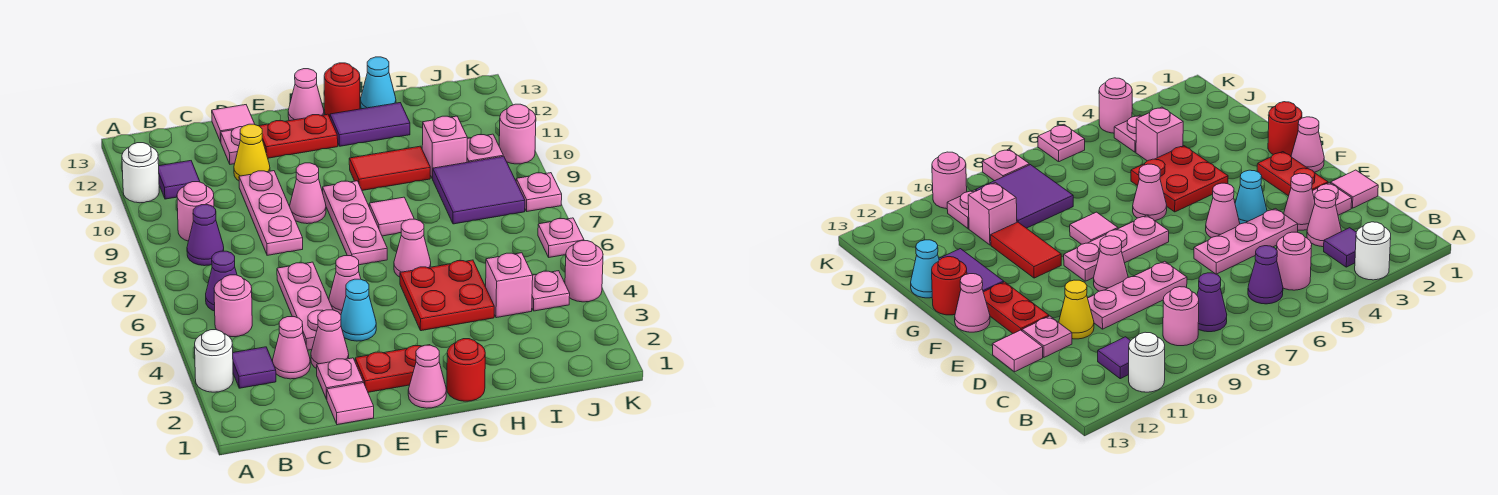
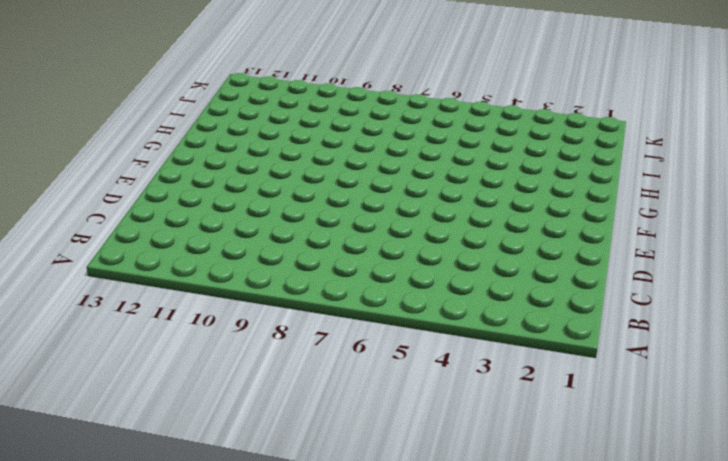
none -> white round brick A3 level 1
none -> white round brick A11 level 1
none -> purple tile B3 level 1
none -> pink round brick B5 level 1

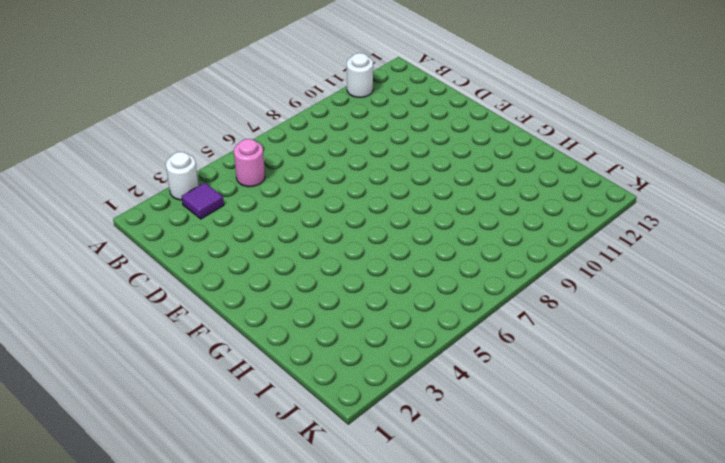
none -> purple cone B6 level 1
none -> purple cone B8 level 1
none -> pink round brick B9 level 1
none -> purple tile B11 level 1

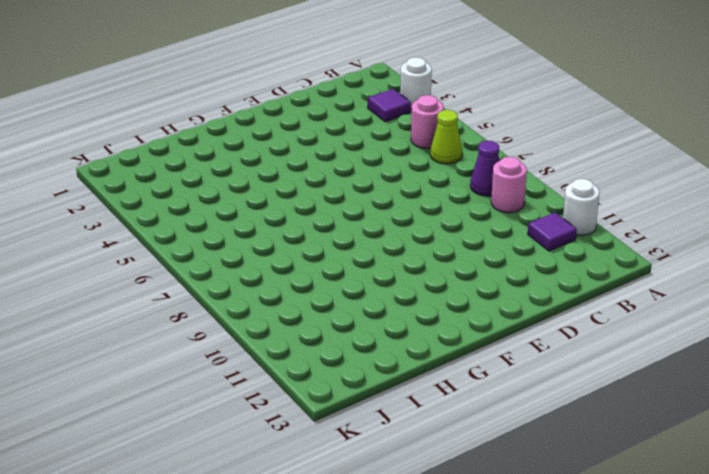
lime cone B6 level 1 -> purple cone B6 level 1
none -> pink cone C3 level 1
none -> pink tile D1 level 1
none -> pink plate D2 level 1
none -> pink cone D3 level 1

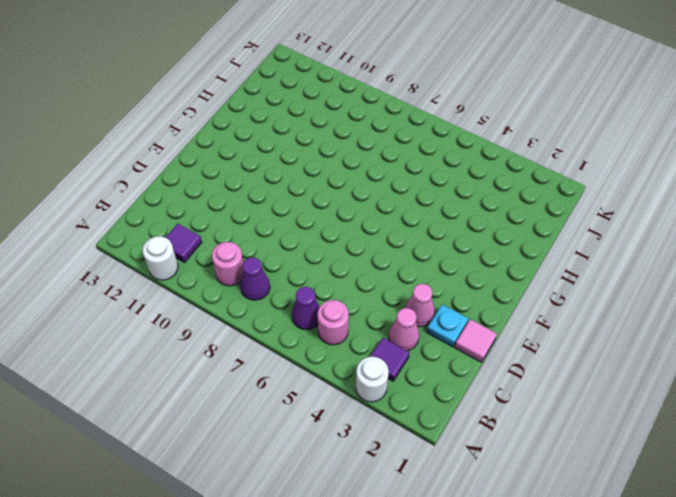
cyan plate D2 level 1 -> pink plate D2 level 1
none -> pink plate D4:D6 level 1
none -> pink plate D8:D10 level 1
none -> yellow cone D11 level 1
none -> pink plate D12 level 1

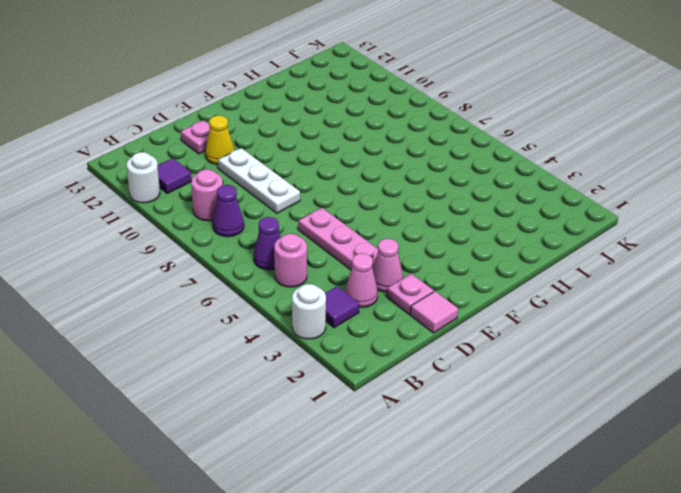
white plate D8:D10 level 1 -> pink plate D8:D10 level 1
none -> pink tile D13 level 1
none -> red plate E2:F2 level 1
none -> cyan cone E4 level 1
none -> pink cone E5 level 1

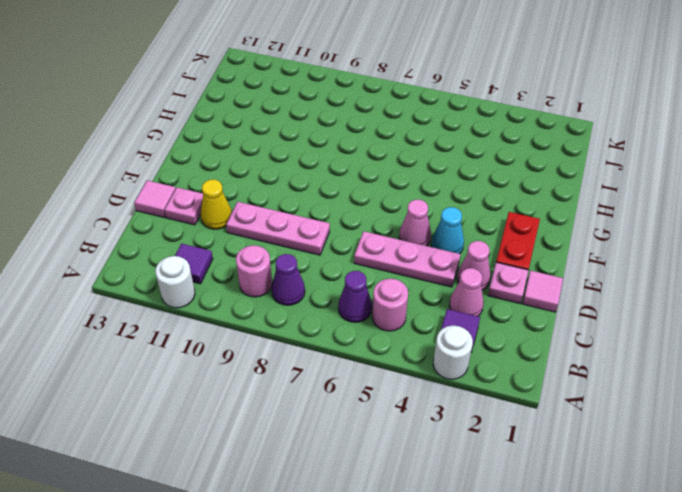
none -> pink cone E9 level 1
none -> red plate E12:F12 level 1
none -> pink cone F1 level 1
none -> pink plate F7:F9 level 1

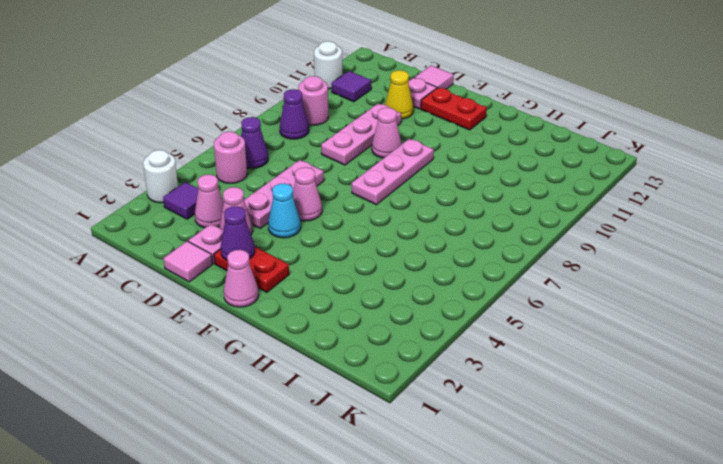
purple cone E2 level 2 -> none
none -> pink cone F13 level 1
none -> red round brick G1 level 1
none -> red plate G4:H5 level 1
none -> pink cone G6 level 1

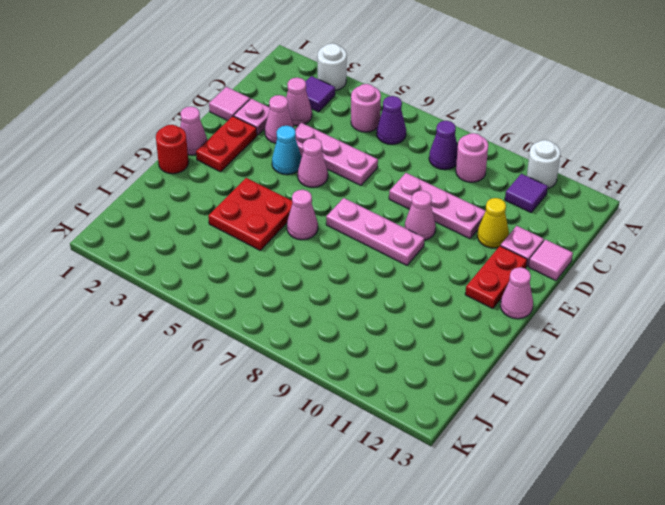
none -> pink tile G8 level 1
none -> red tile G10:H10 level 1
none -> purple tile G12:H12 level 1
none -> red round brick G13 level 1

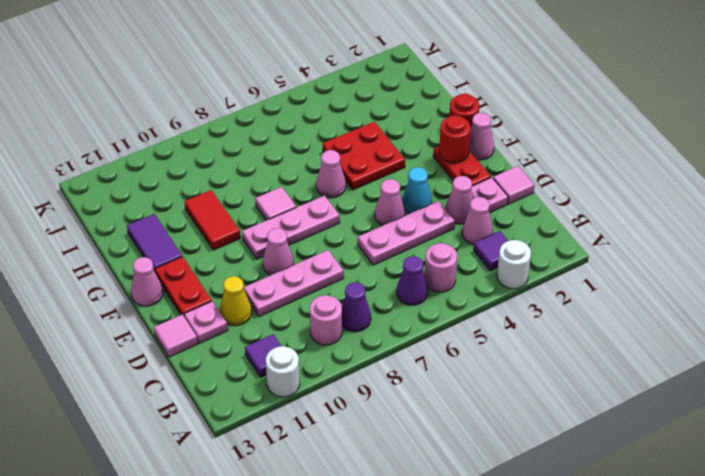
red round brick F2 level 2 -> red round brick G13 level 1
none -> cyan cone H13 level 1
none -> pink brick I4 level 1
none -> purple tile I8:J9 level 1
none -> pink brick I10 level 1

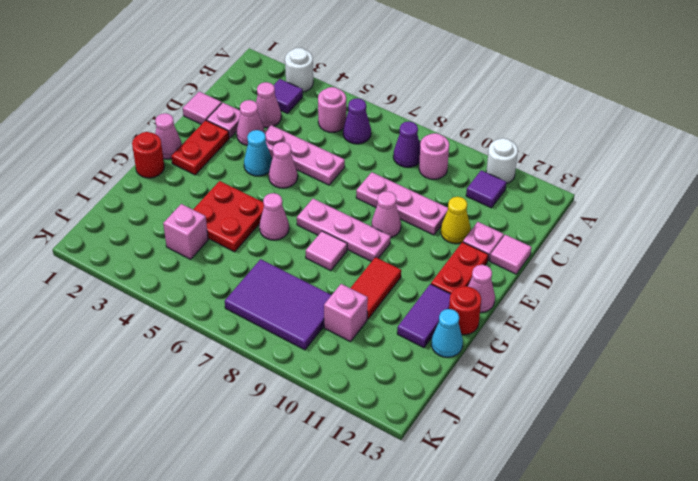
purple tile I7:J9 level 1 -> purple tile I8:J9 level 1
none -> pink plate J4 level 1
none -> pink plate J10 level 1
none -> pink round brick K4 level 1
none -> pink plate K6 level 1

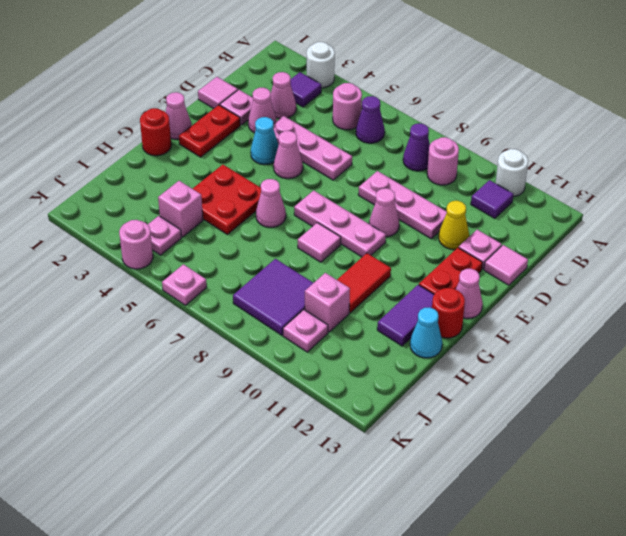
none -> pink plate K8 level 1
none -> pink round brick K10 level 1

